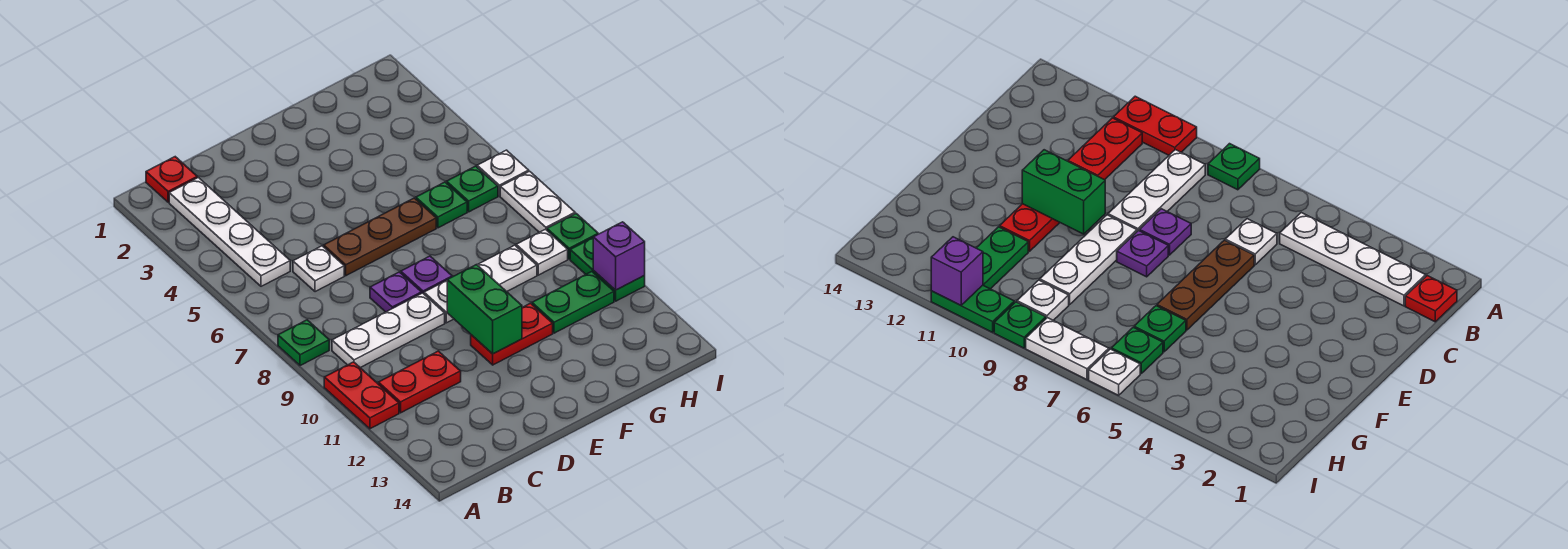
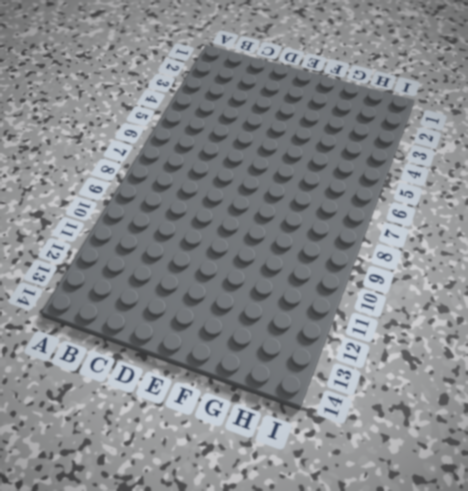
none -> green plate A8 level 1
none -> red plate A10:A11 level 1
none -> red plate B1 level 1

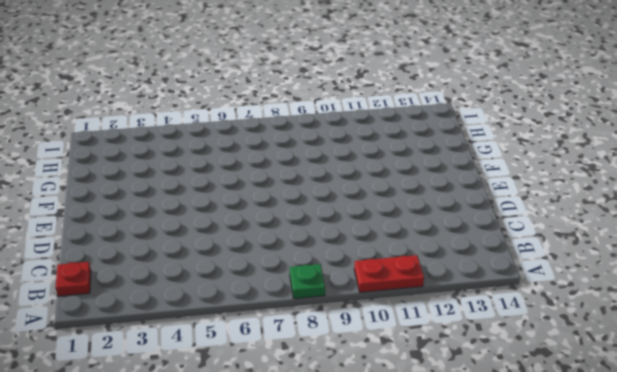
none -> white plate B2:B5 level 1
none -> white plate B9:D9 level 1
none -> red plate B11:C11 level 1

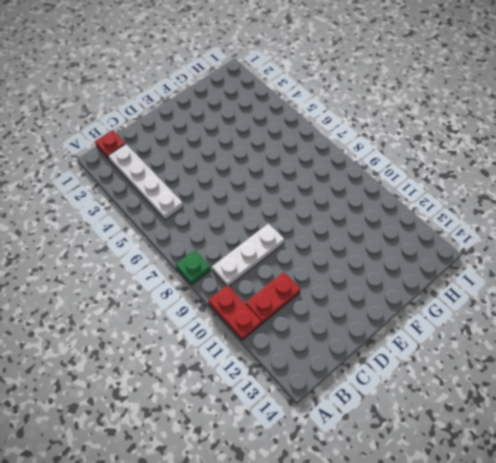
none -> white plate C6 level 1
none -> brown plate D6:F6 level 1
none -> purple plate D8 level 1

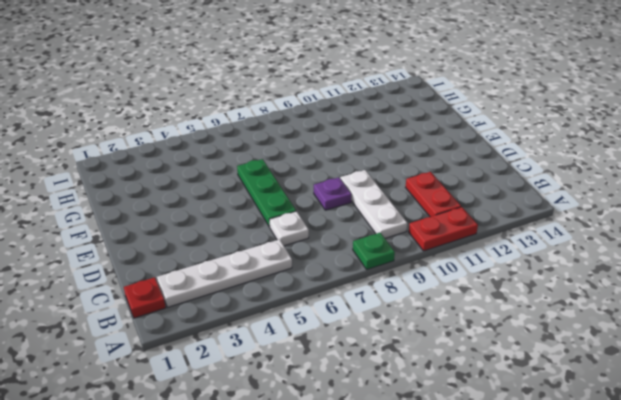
green plate D6:F6 level 1 -> brown plate D6:F6 level 1
none -> purple plate E8 level 1
none -> white plate E9:G9 level 1
none -> red plate E11:F11 level 1

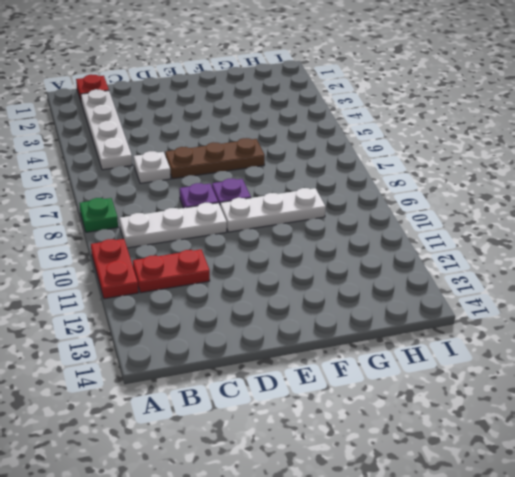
none -> red plate E11:F11 level 1
none -> green plate G6 level 1
none -> green plate G11:H11 level 1

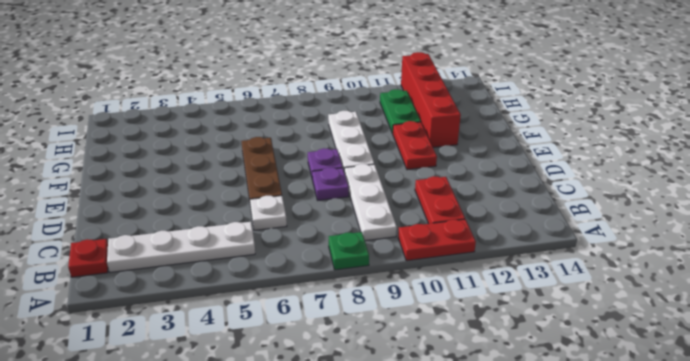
red brick F12:I12 level 1 -> none
none -> green plate G6 level 1
none -> green plate H6 level 1
none -> white plate H9 level 1

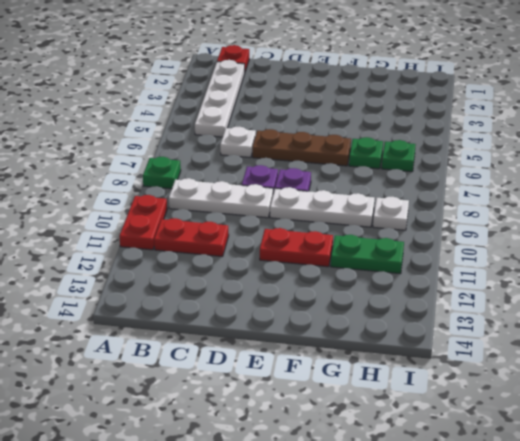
none -> white plate I6 level 1
none -> white plate I7:I8 level 1
none -> green plate I9 level 1

